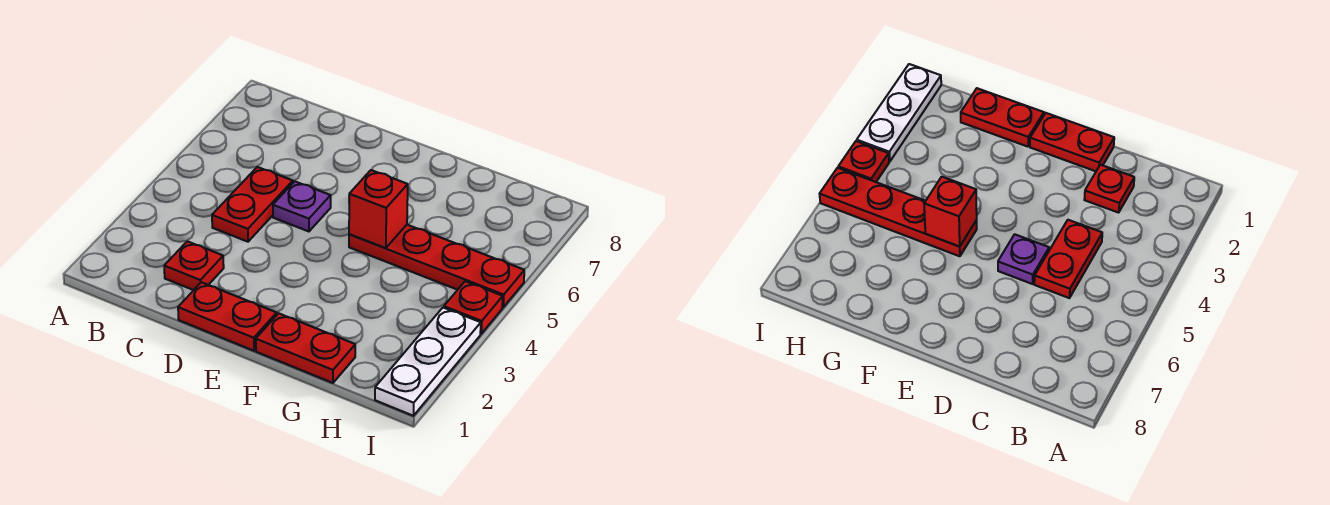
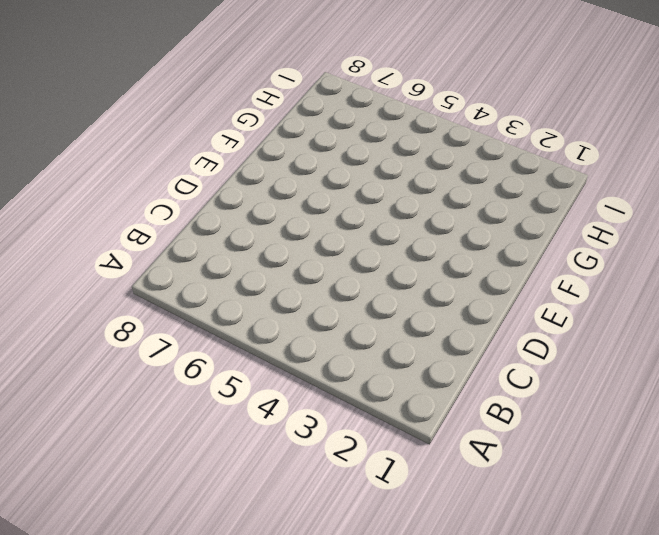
none -> red plate C2 level 1
none -> red plate C4:C5 level 1

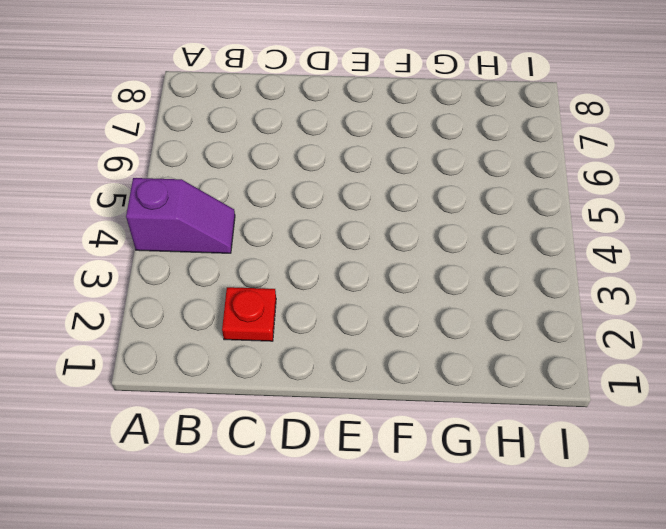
purple slope A4:B4 level 1 top A -> none
none -> red plate C4:C5 level 1
none -> red plate D1:E1 level 1

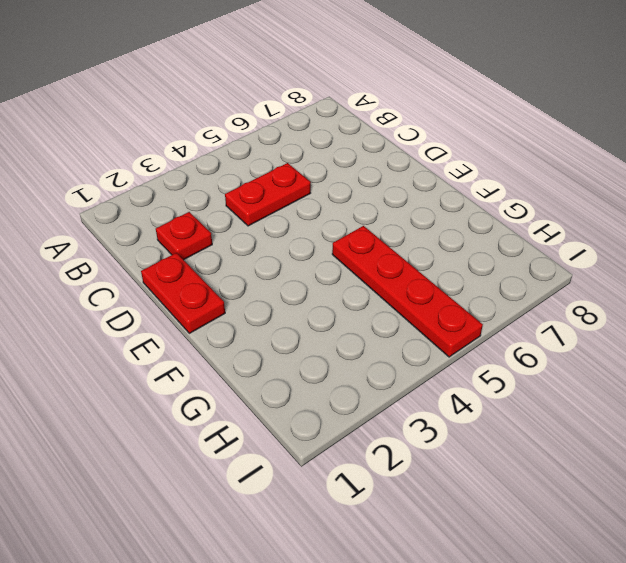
none -> purple plate D5 level 1
none -> red plate F1:G1 level 1

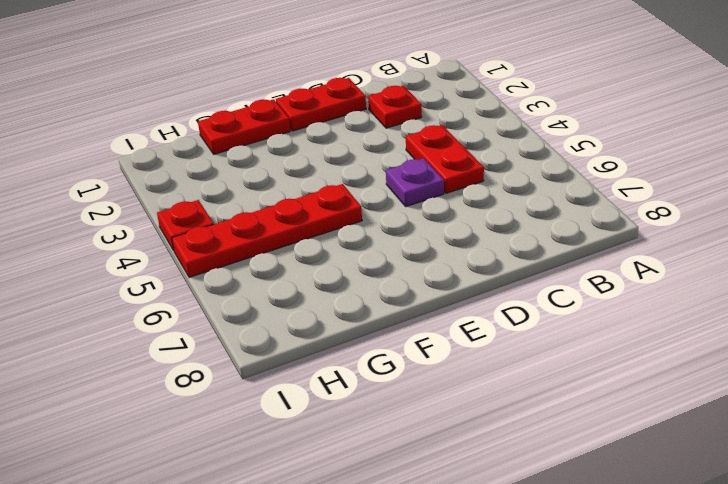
none -> white plate I1:I3 level 1
none -> red brick F5 level 2

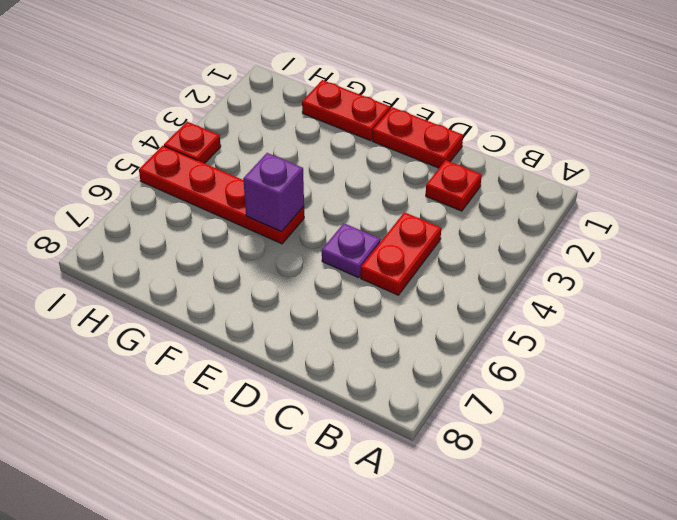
purple brick F5 level 2 -> red brick F5 level 2
none -> white plate I1:I3 level 1

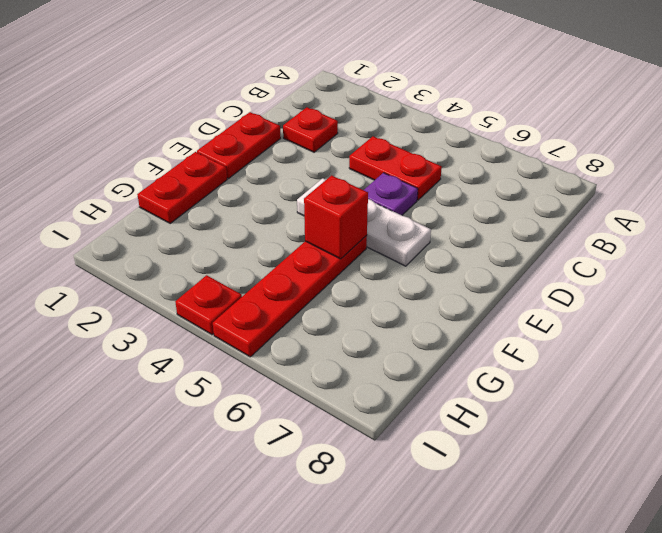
white plate E4:E6 level 1 -> white plate I1:I3 level 1

